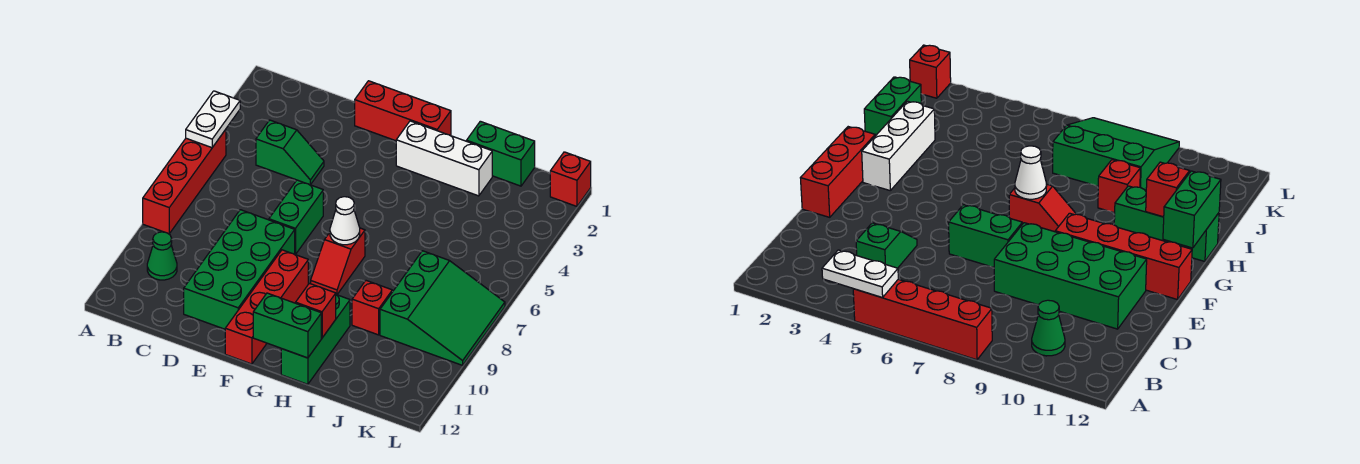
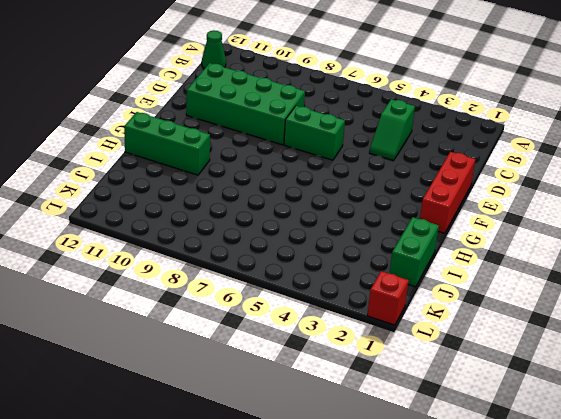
green cone B12 level 1 -> green cone B10 level 1
none -> red brick A5:A8 level 1
none -> red brick F9:F12 level 1
none -> white brick G2:I2 level 1

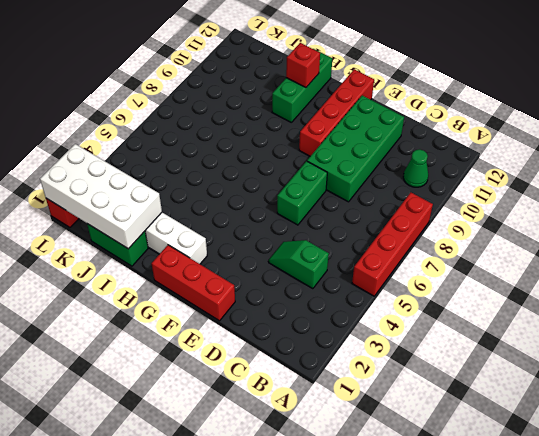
white brick I1:L2 level 2 -> none
none -> red slope G7:G8 level 1 top 7
none -> red brick I9 level 1
none -> green slope J7:L9 level 1 top J

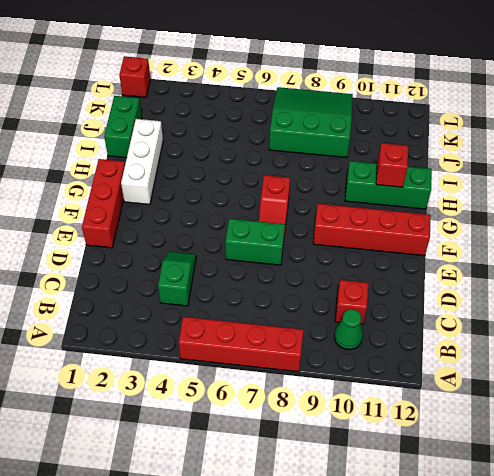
red brick C10 level 1 -> red brick I9 level 1
red slope F7:G7 level 1 top G -> red slope G7:G8 level 1 top 7
none -> green brick D8:E11 level 1
none -> white plate A4:A5 level 2
none -> white cone G7 level 2

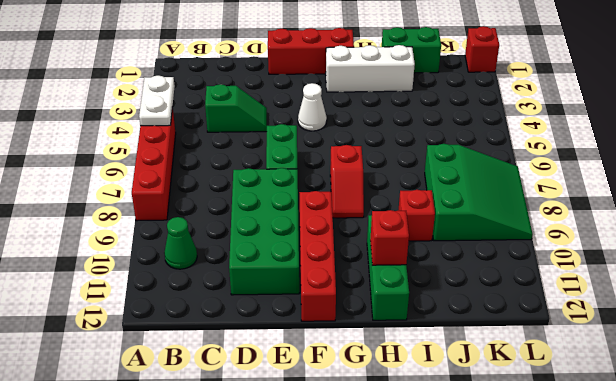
white cone F4 level 1 -> white cone G7 level 2
none -> green brick G12:H12 level 2

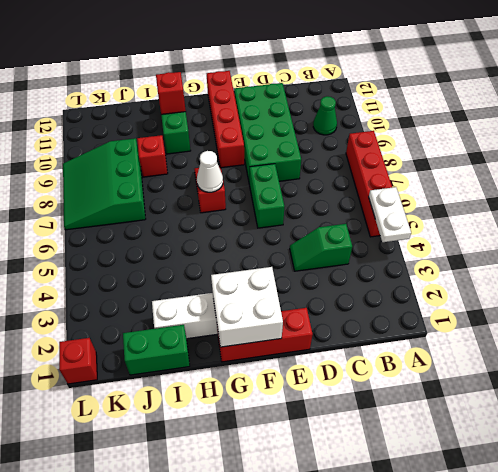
white brick F1:G2 level 2 -> none
none -> green brick G12:H12 level 2

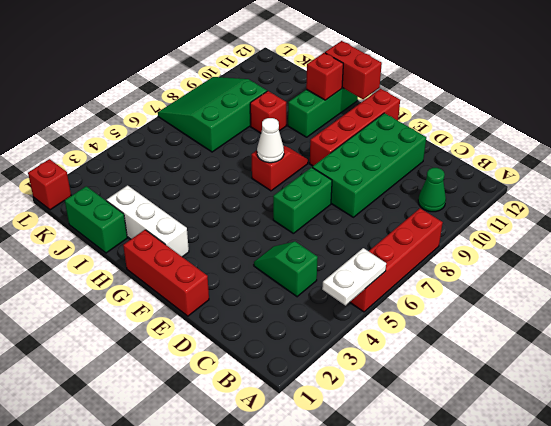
red brick G12:H12 level 2 -> green brick G12:H12 level 2

